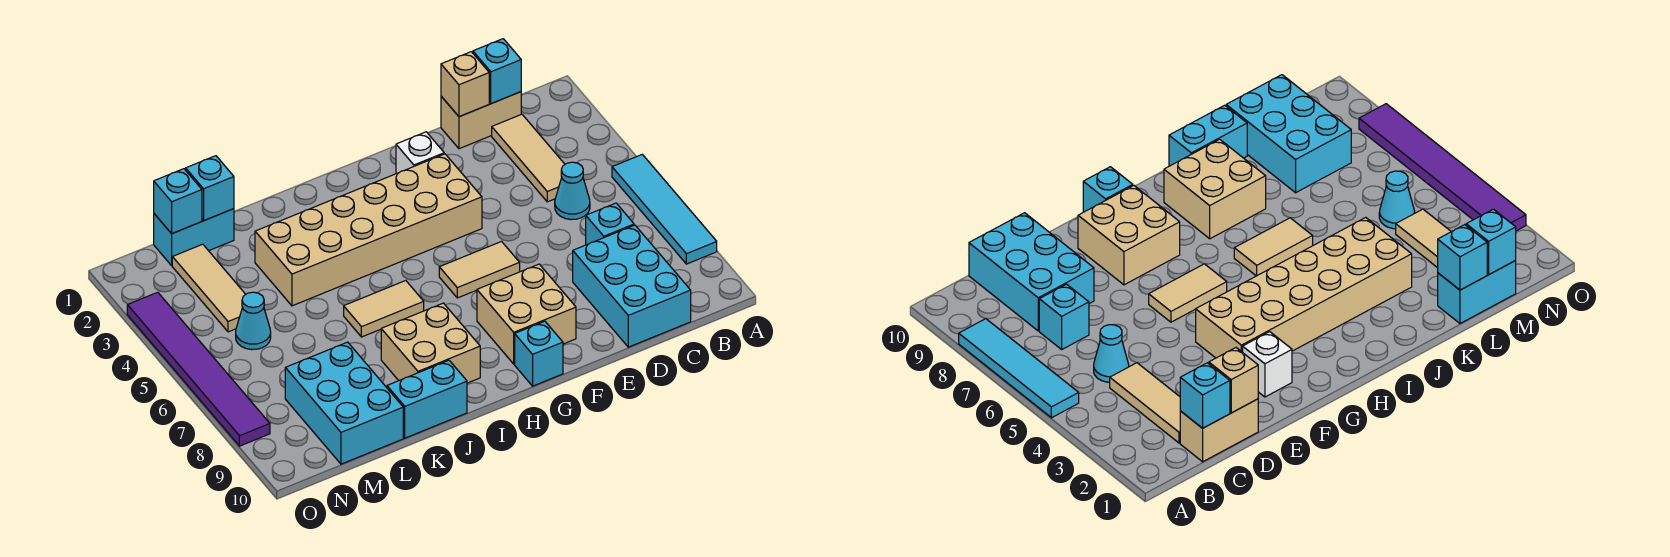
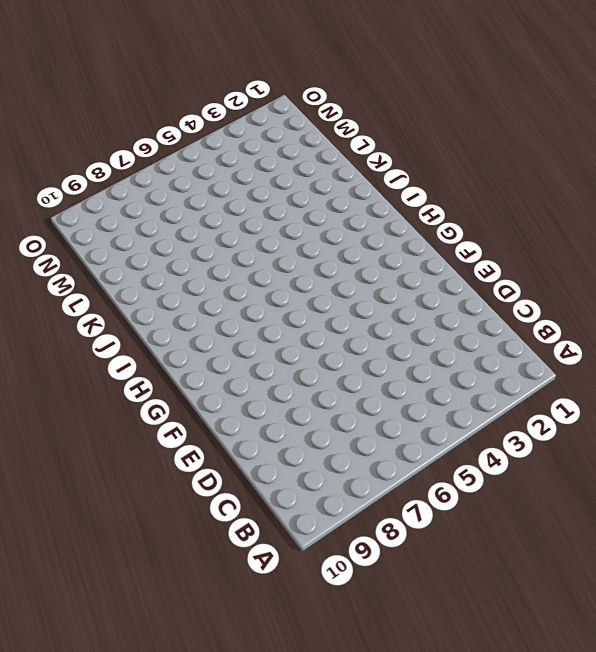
none -> cyan tile A5:A8 level 1
none -> tan brick C1:D1 level 1
none -> tan tile C2:C4 level 1

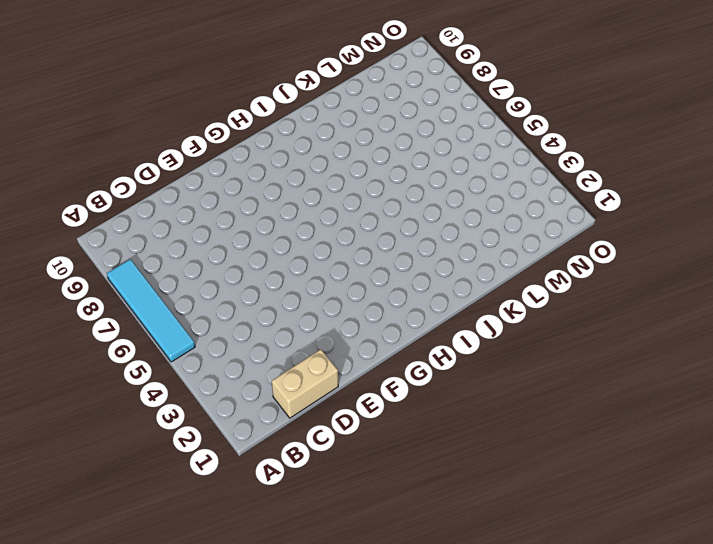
none -> tan tile C2:C4 level 1
none -> cyan cone C5 level 1
none -> cyan brick C7 level 1

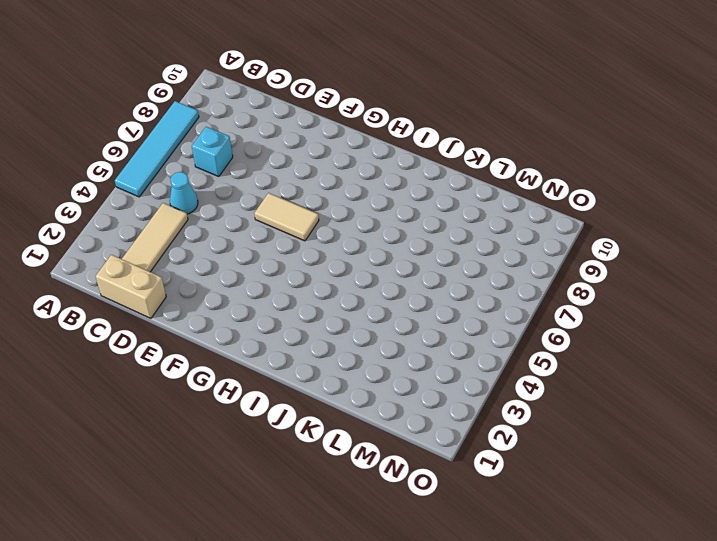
none -> cyan brick C8:D10 level 1
none -> white brick F2 level 1
none -> tan brick F3:K4 level 1

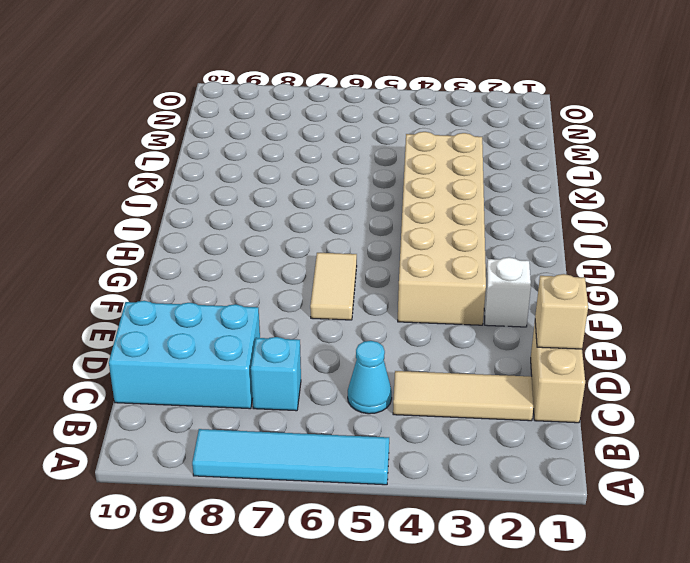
none -> tan brick F8:G9 level 1
none -> cyan brick G10 level 1
none -> tan tile I6:J6 level 1

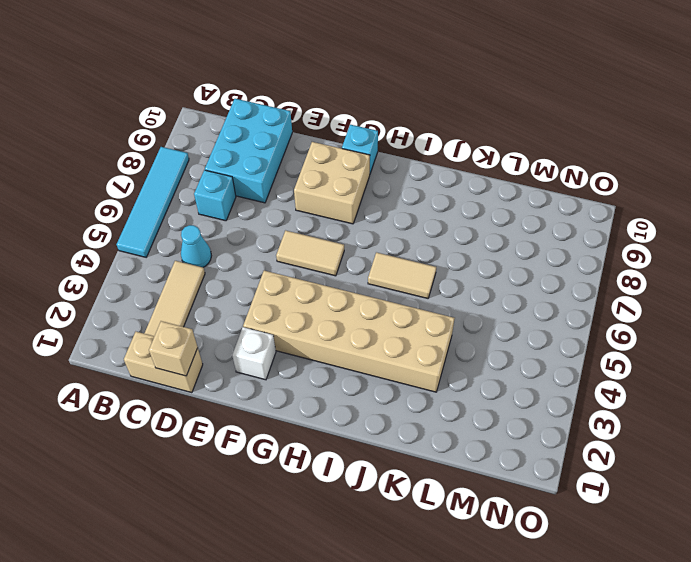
none -> tan brick I8:J9 level 1
none -> cyan brick J10:K10 level 1
none -> cyan brick L1:M1 level 1

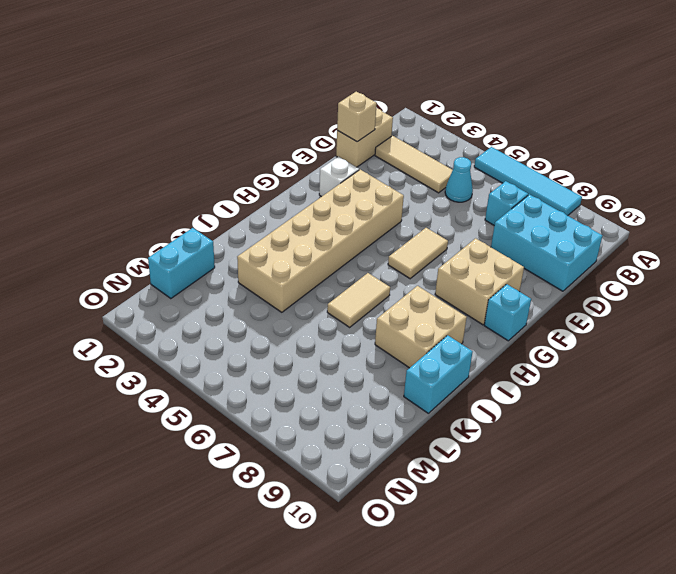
none -> cyan brick L8:M10 level 1
none -> tan tile M2:M4 level 1
none -> cyan cone M5 level 1

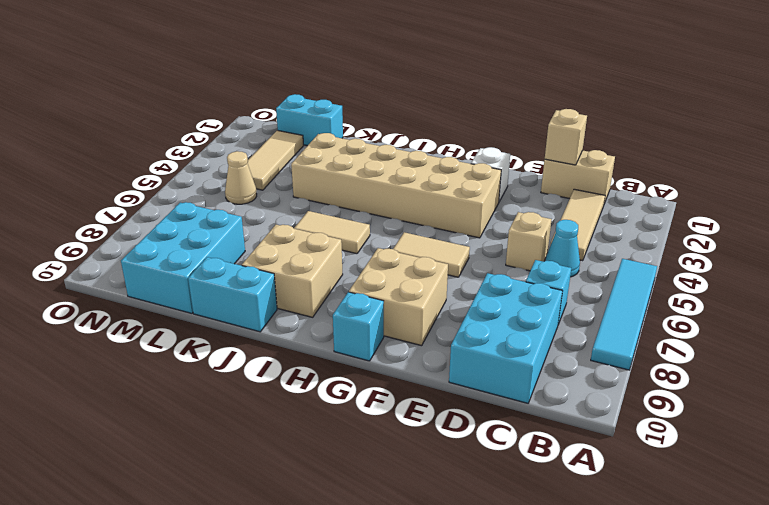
tan brick D5 level 1 -> none
tan cone M5 level 1 -> cyan cone M5 level 1
none -> purple tile O3:O8 level 1
none -> cyan brick C1 level 2
none -> cyan brick L1 level 2

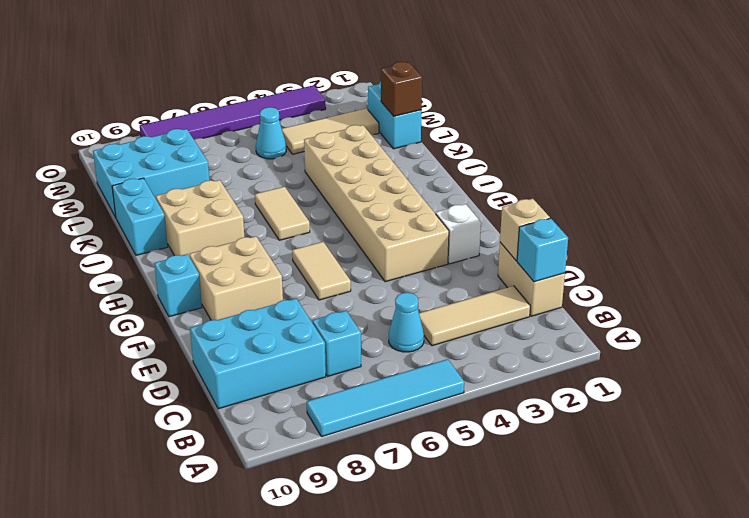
brown brick L1 level 2 -> cyan brick L1 level 2
none -> cyan brick M1 level 2

